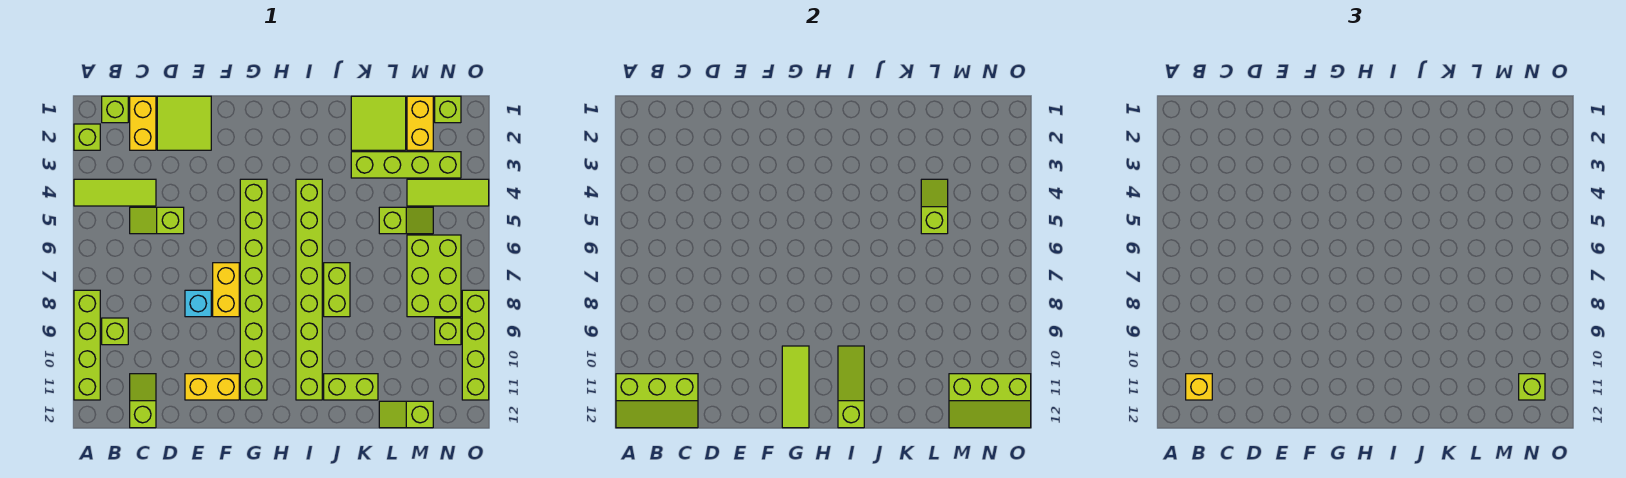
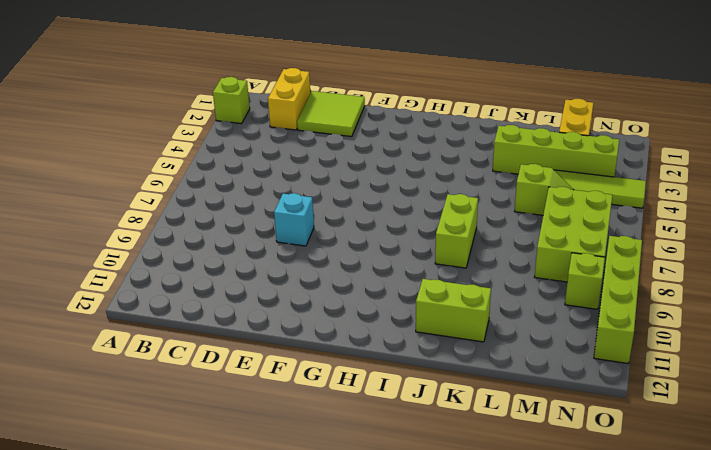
none -> lime tile A4:C4 level 1
none -> lime brick A8:A11 level 1
none -> lime brick B1 level 1
none -> lime brick B9 level 1

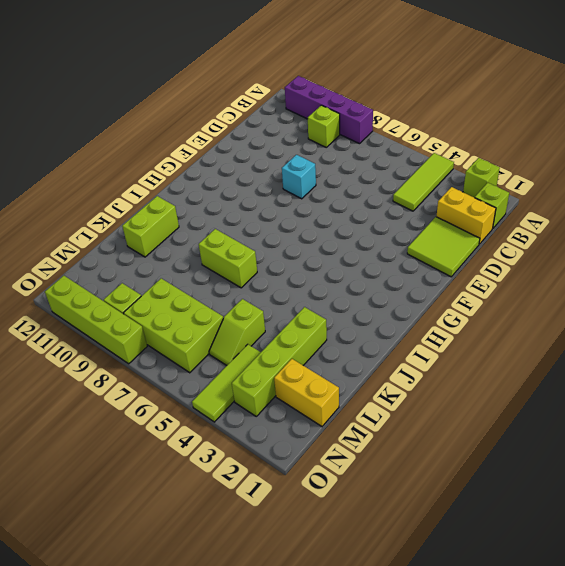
purple brick A8:A11 level 1 -> lime brick A8:A11 level 1
none -> lime slope C5:D5 level 1 top D
none -> lime slope C11:C12 level 1 top 12
none -> yellow brick E11:F11 level 1
none -> yellow brick F7:F8 level 1

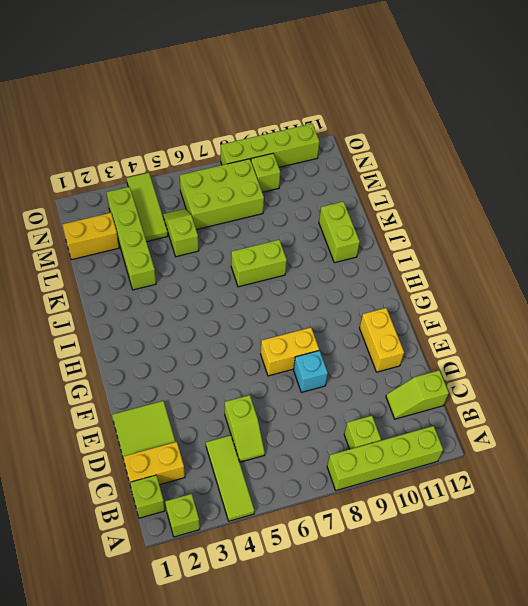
none -> lime brick G4:G11 level 1
none -> lime brick I4:I11 level 1
none -> lime tile K1:L2 level 1
none -> lime slope L12:M12 level 1 top M

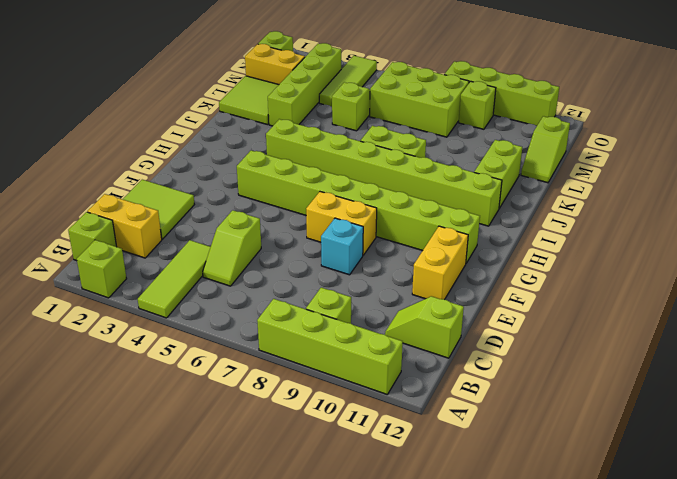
none -> lime slope A11:C12 level 2 top 11
none -> lime tile G10:G12 level 2
none -> lime slope I10:I12 level 2 top 12
none -> lime slope L4:L5 level 2 top 5

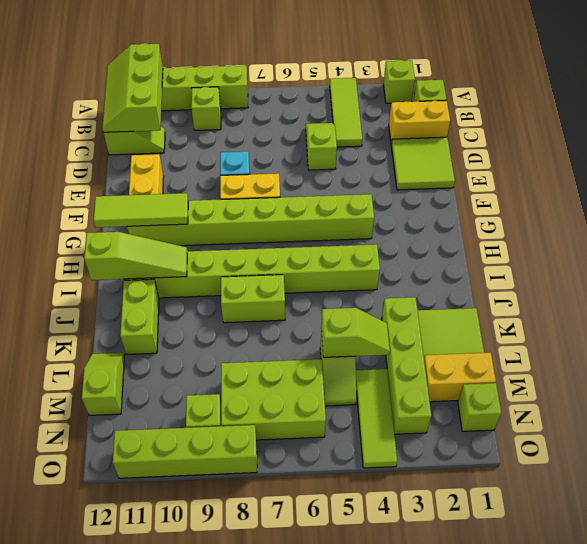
none -> lime slope M11:O12 level 2 top 11
none -> yellow brick B11 level 3
none -> lime brick N11 level 3

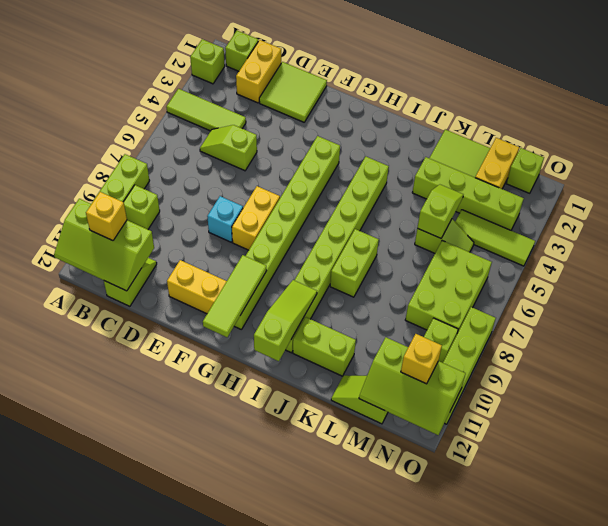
yellow brick N11 level 3 -> lime brick N11 level 3

